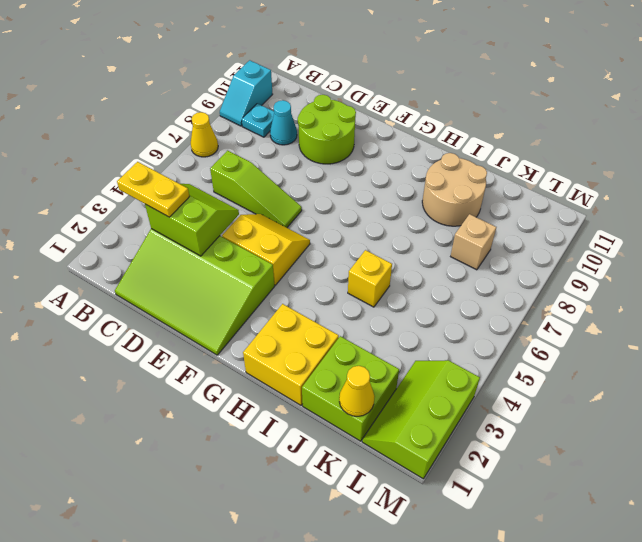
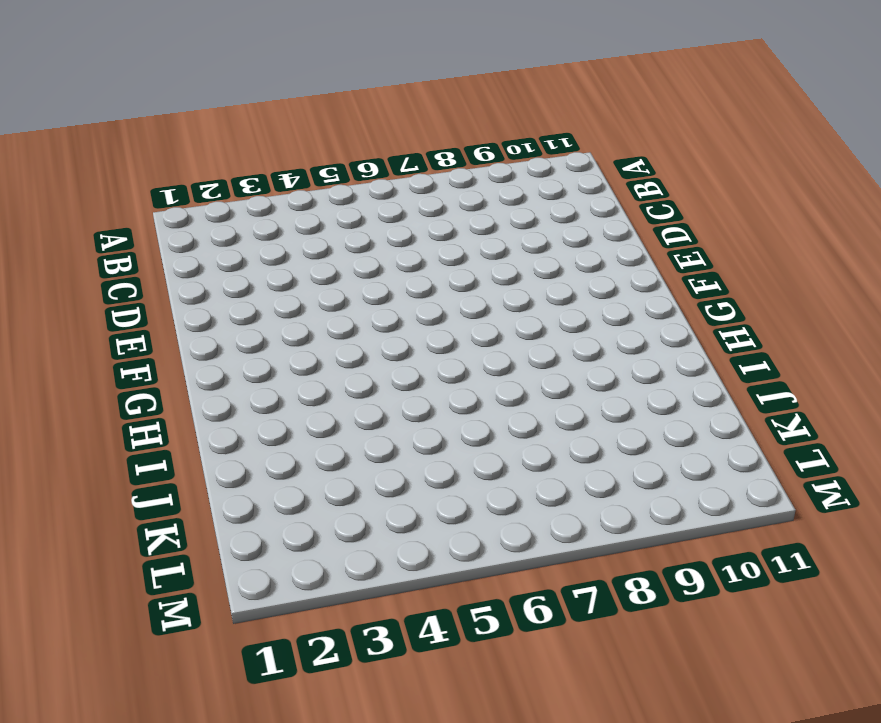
none -> yellow cone A7 level 1
none -> cyan slope A9:A10 level 1 top 10
none -> cyan plate B9 level 1

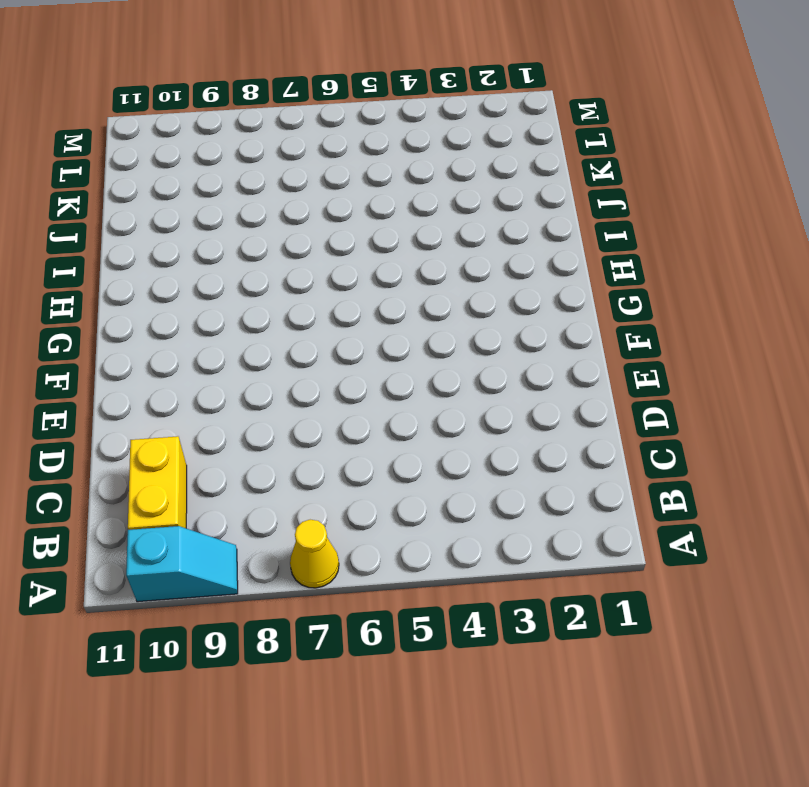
yellow brick B10:C10 level 1 -> none
none -> cyan plate B9 level 1
none -> lime slope C1:F3 level 1 top 3
none -> lime slope C6:E6 level 1 top C

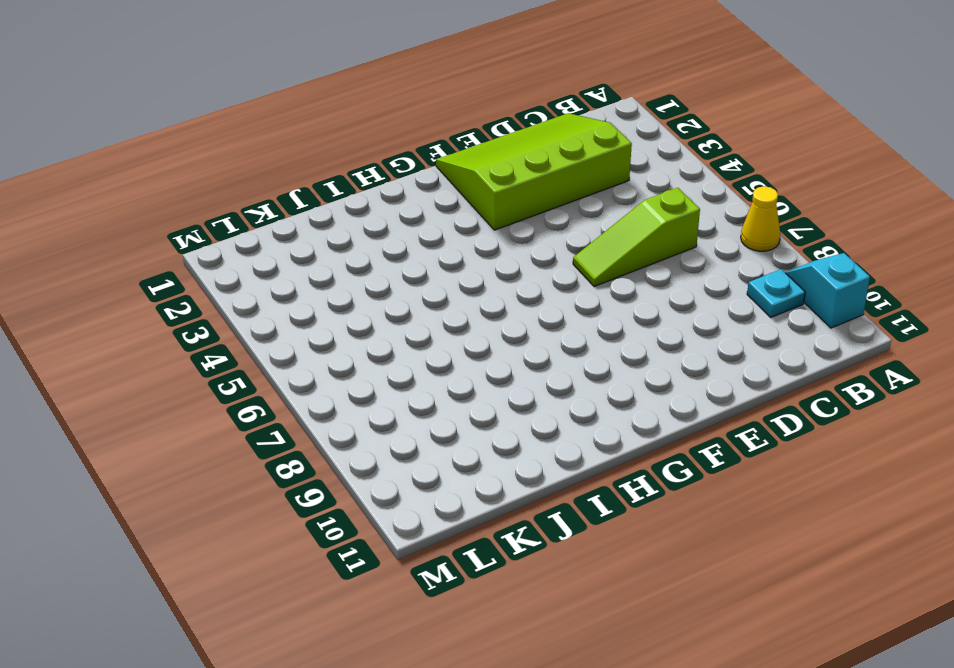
none -> cyan cone C9 level 1
none -> lime round brick D9:E10 level 1
none -> yellow slope E4:F5 level 1 top 4

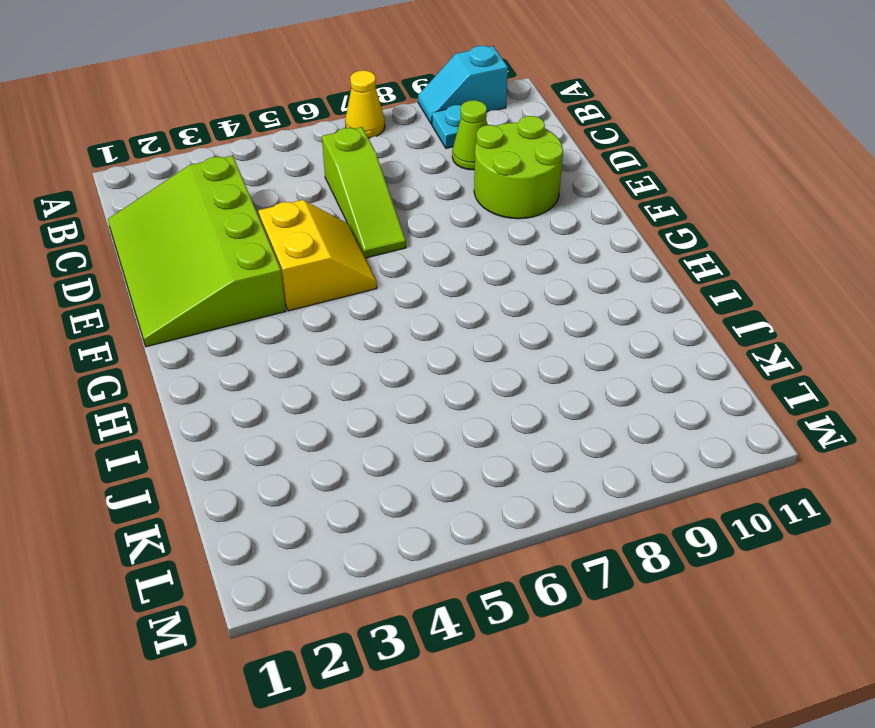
lime cone C9 level 1 -> cyan cone C9 level 1
none -> yellow brick H1:I2 level 1
none -> yellow brick I5 level 1
none -> tan round brick I9:J10 level 1

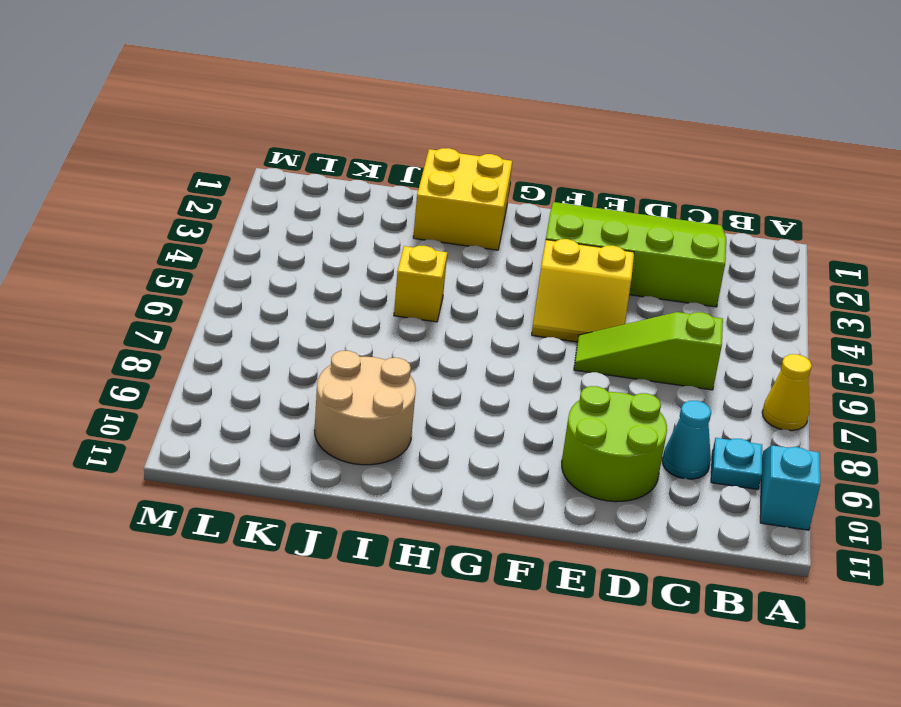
none -> lime brick J1:K2 level 1
none -> tan brick K8 level 1
none -> lime slope L1:M3 level 1 top M

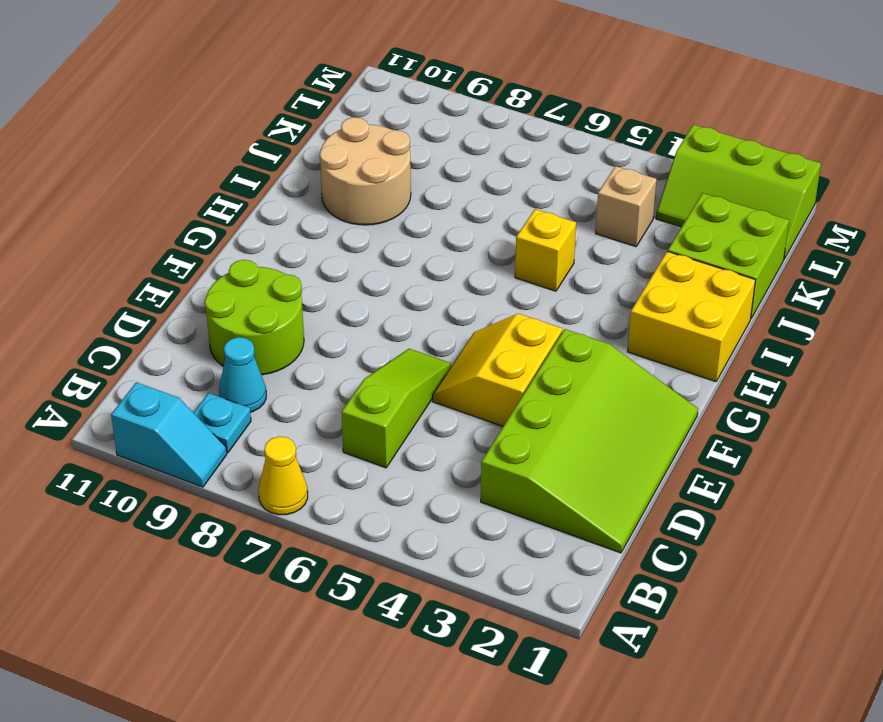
tan brick K4 level 1 -> tan brick K8 level 1
none -> lime slope C3:D4 level 2 top 3
none -> yellow cone K1 level 2
none -> yellow plate B3:C3 level 3

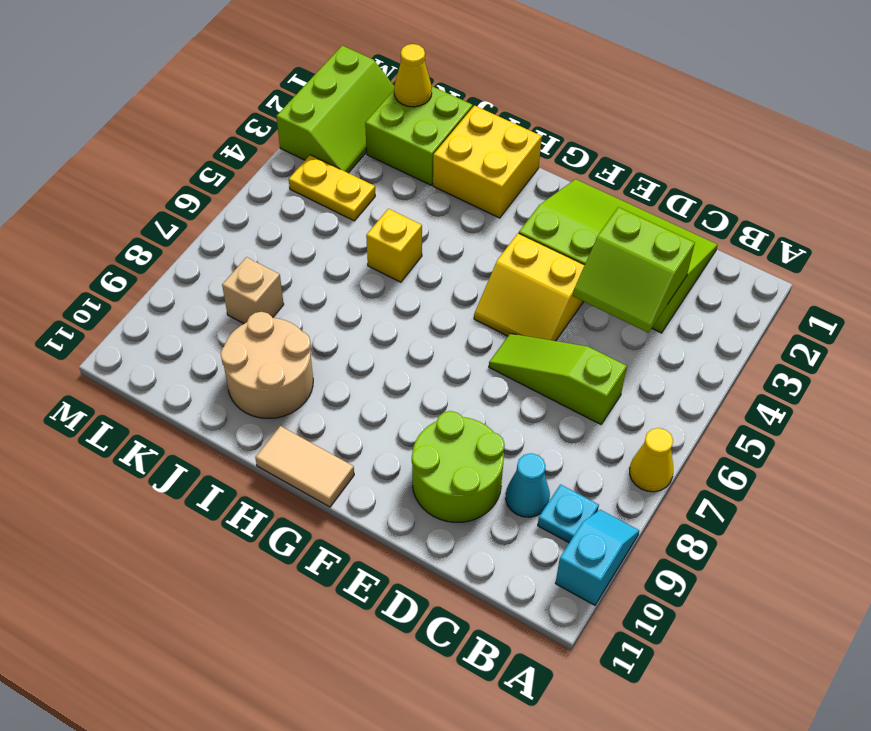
tan tile G11:H11 level 1 -> none
yellow plate K4:L4 level 1 -> yellow plate B3:C3 level 3

